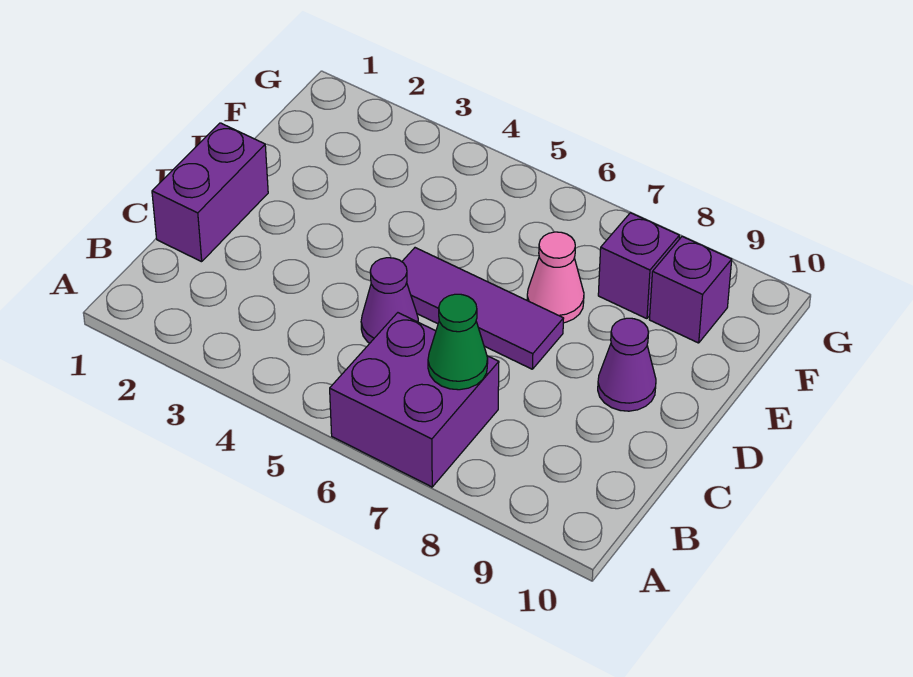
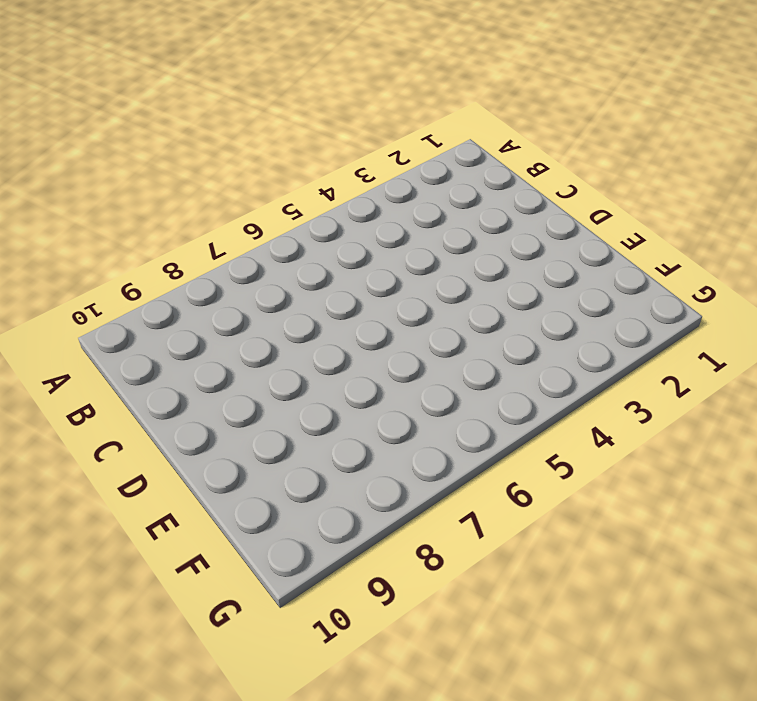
none -> purple brick A6:B7 level 1
none -> purple brick C1:D1 level 1

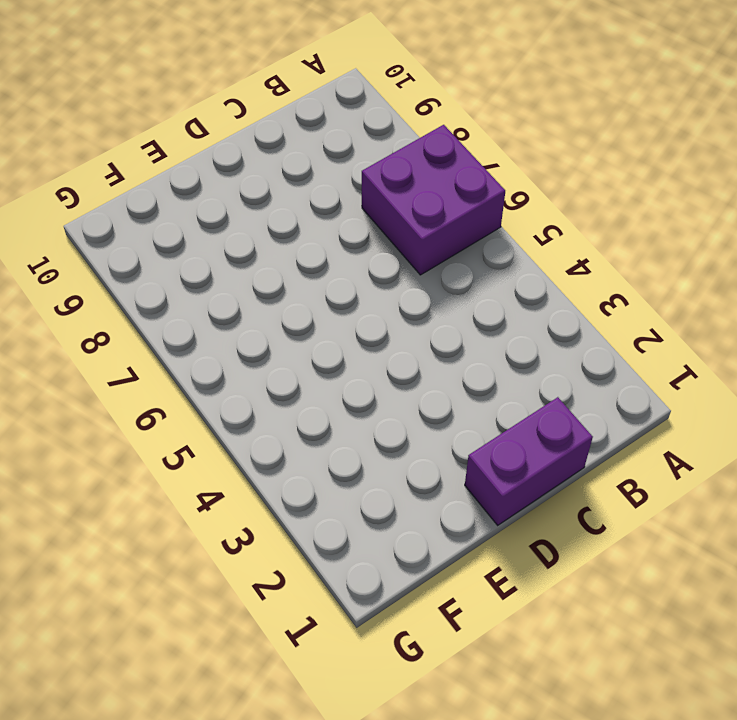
none -> purple cone C5 level 1
none -> purple tile D5:D7 level 1

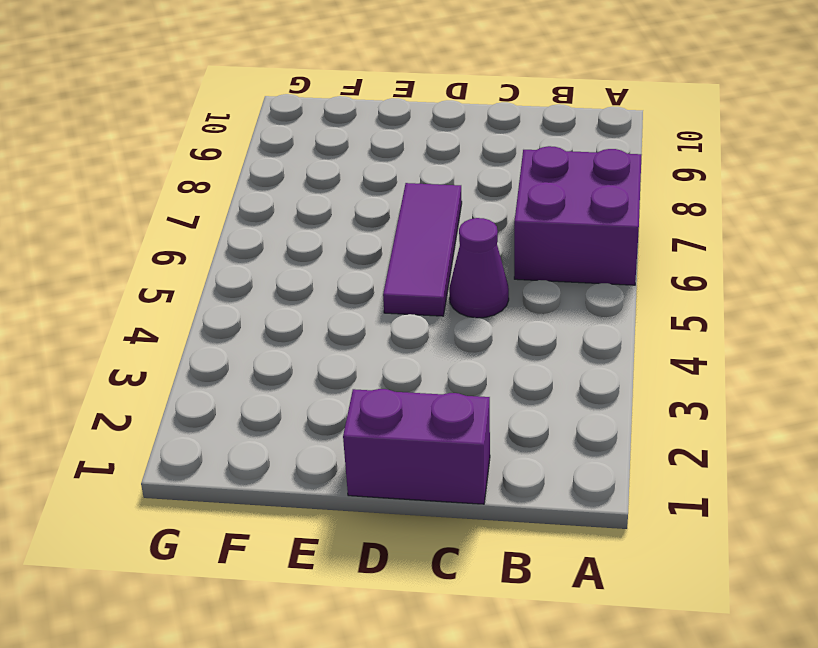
none -> purple cone D9 level 1
none -> pink cone E7 level 1

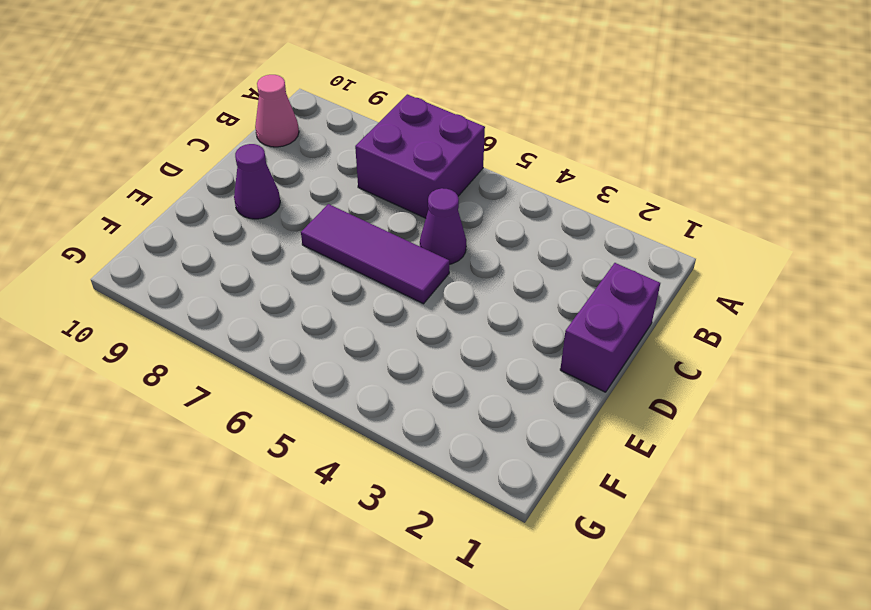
pink cone B10 level 1 -> pink cone E7 level 1
none -> purple brick F8 level 1
none -> purple brick F9 level 1

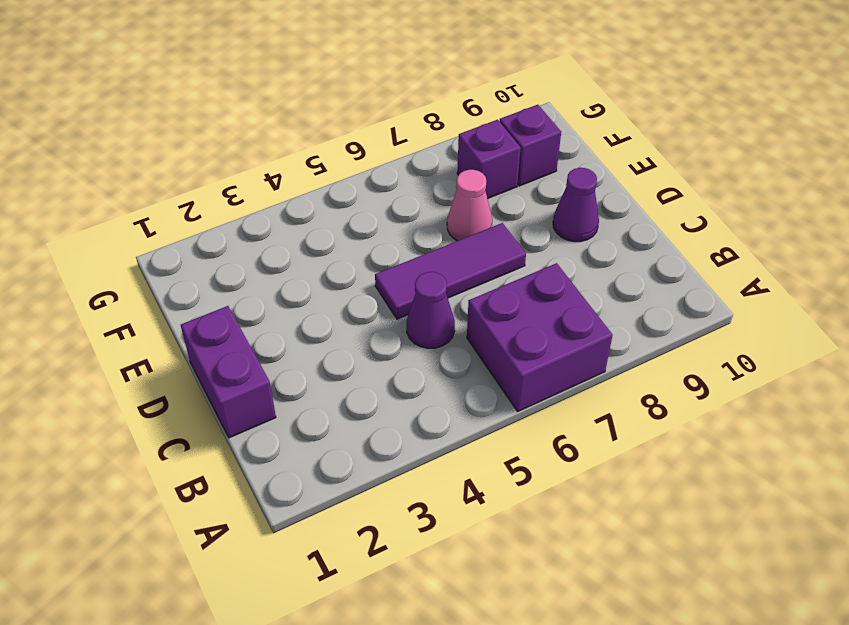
none -> green cone B7 level 2

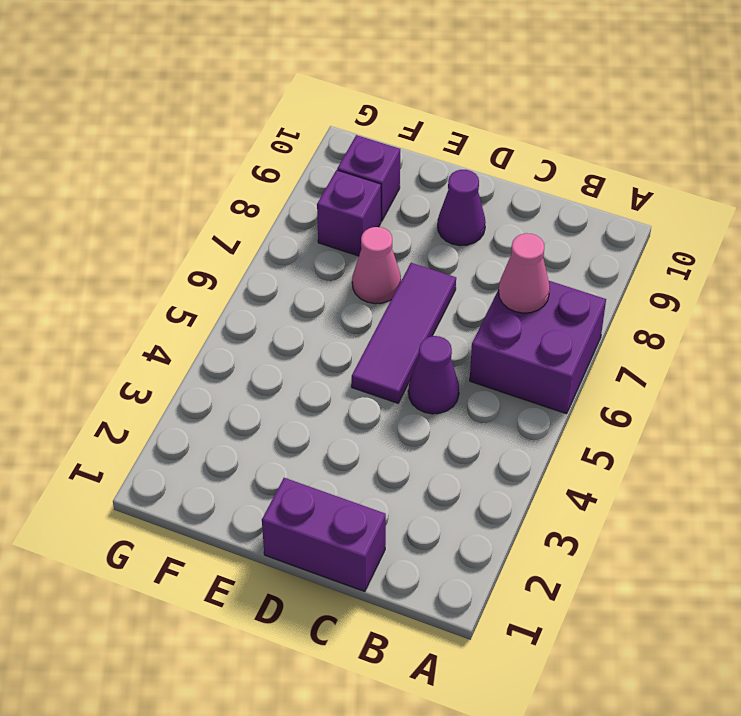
pink cone B7 level 2 -> green cone B7 level 2

